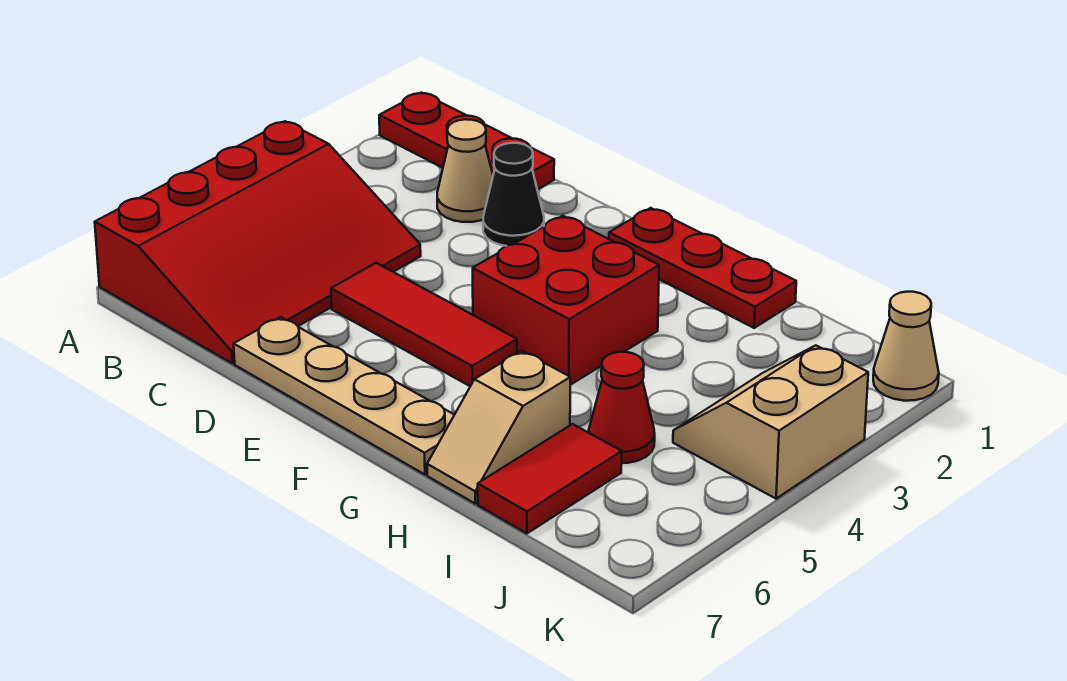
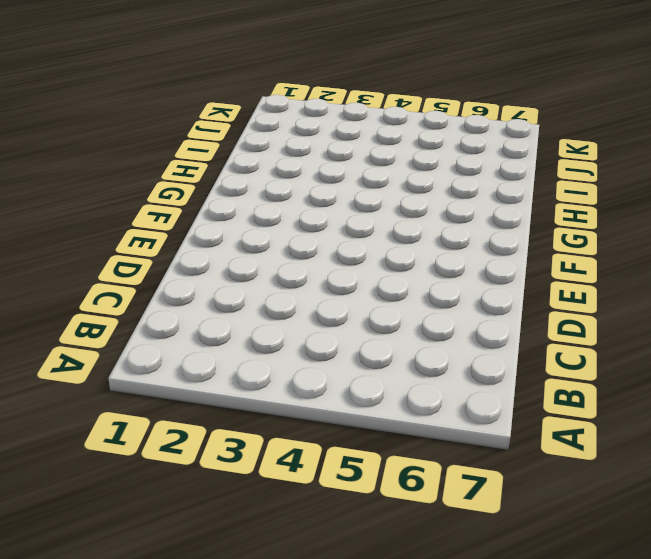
none -> red plate A1:C1 level 1
none -> red slope A4:C7 level 1 top A
none -> tan cone C2 level 1

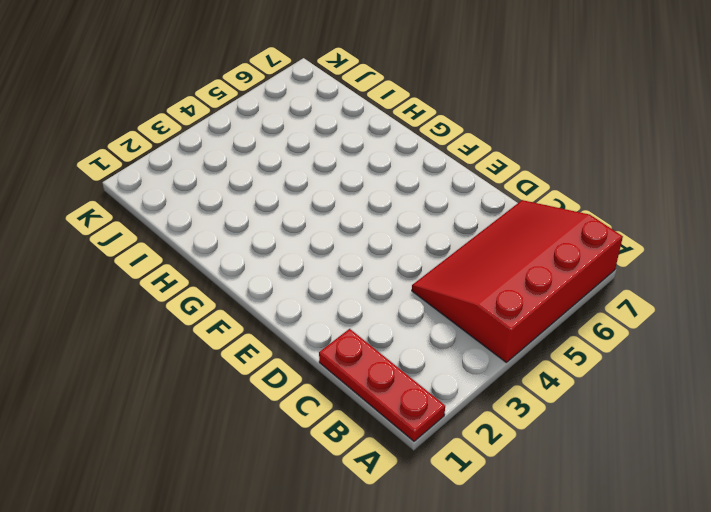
none -> tan cone C2 level 1
none -> black cone D2 level 1
none -> red tile D5:F5 level 1

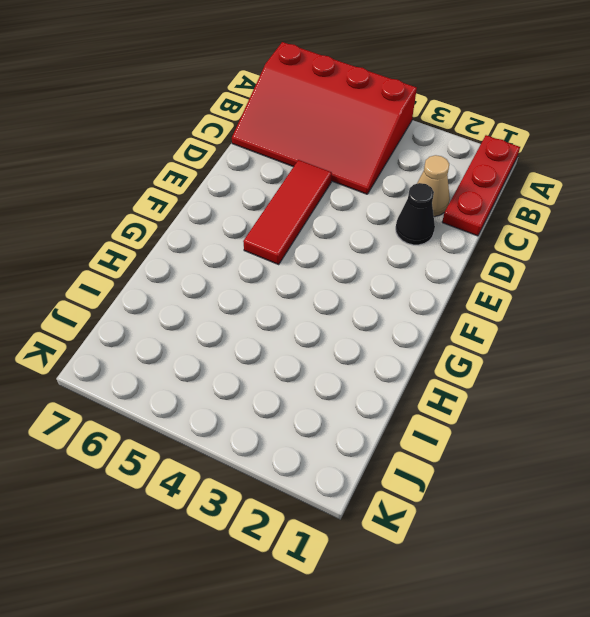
none -> tan plate D7:G7 level 1
none -> red plate F1:H1 level 1
none -> red brick F3:G4 level 1

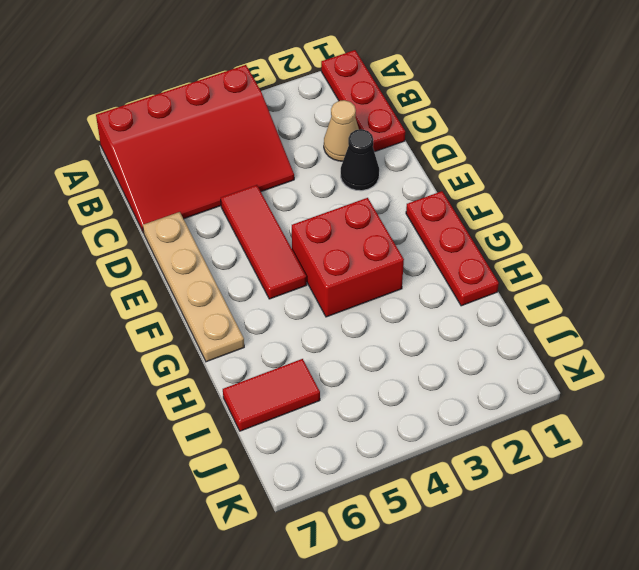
none -> tan slope H6:H7 level 1 top 6
none -> red cone I5 level 1
none -> tan slope J3:K4 level 1 top K

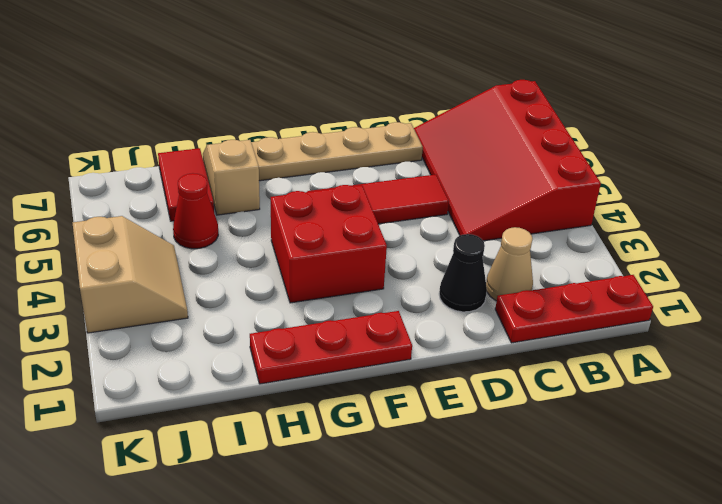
none -> tan cone K1 level 1

